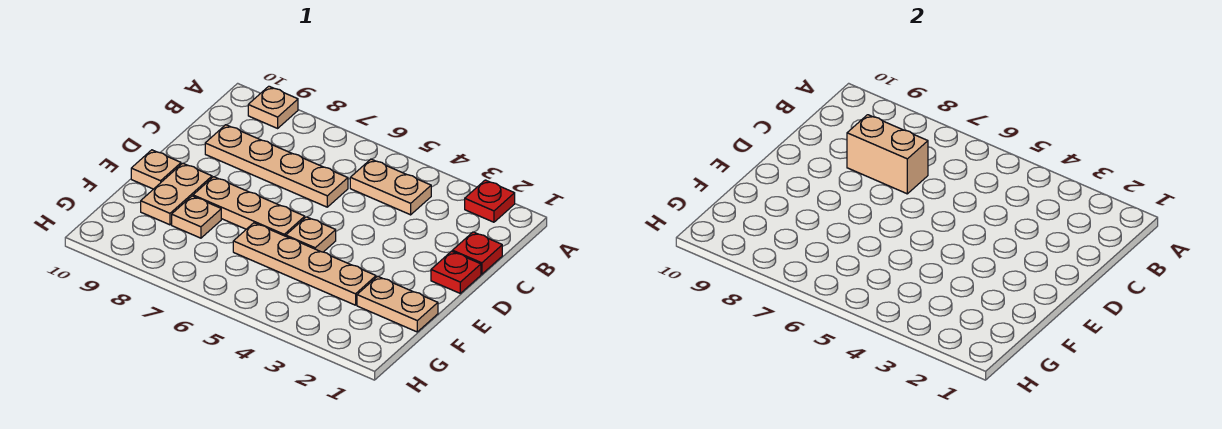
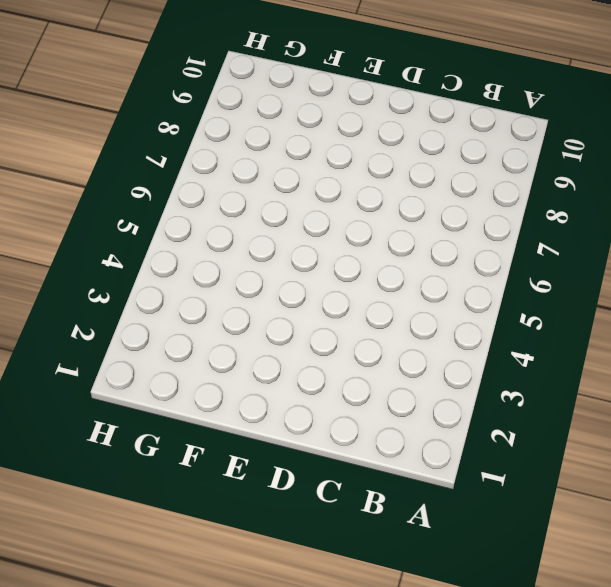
none -> red plate A2 level 1
none -> tan plate A9 level 1
none -> tan plate B4:B5 level 1

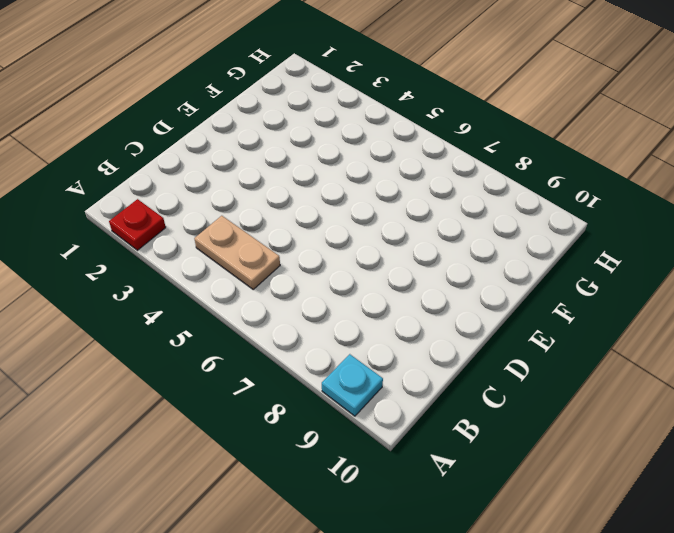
cyan plate A9 level 1 -> tan plate A9 level 1
none -> red plate C1 level 1
none -> tan plate C6:C9 level 1
none -> red plate D1 level 1

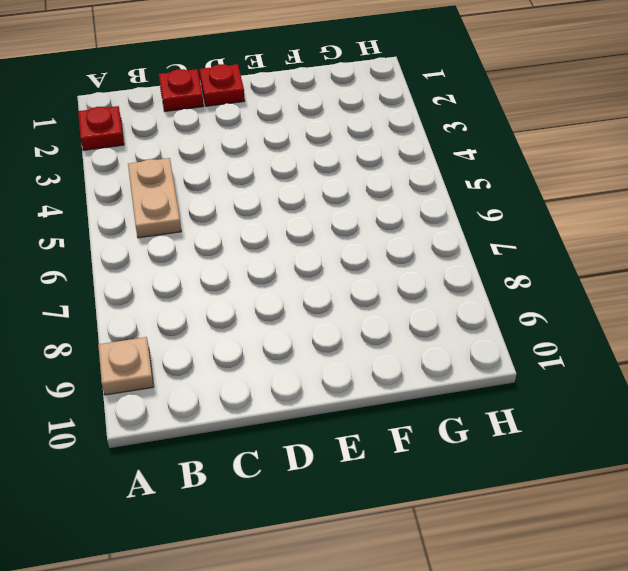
none -> tan plate C6:C9 level 1
none -> tan plate E5 level 1
none -> tan plate E6:E8 level 1

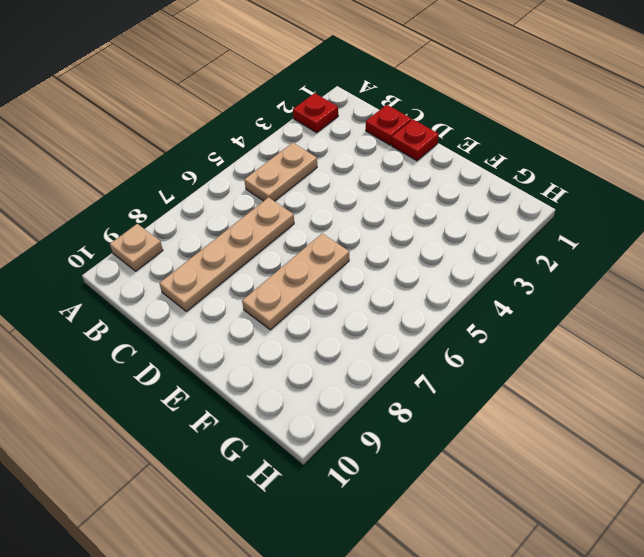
none -> tan plate E5 level 1
none -> tan plate E9:F9 level 1
none -> tan plate E10 level 1

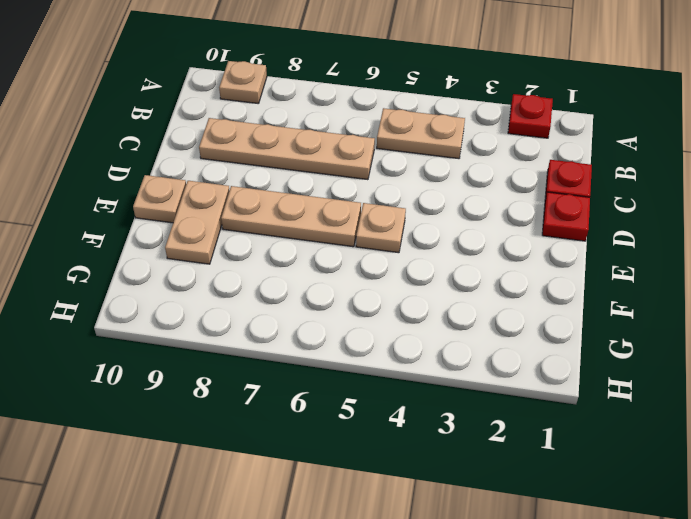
none -> tan plate F1:F2 level 1
none -> tan plate F3:F6 level 1
none -> tan plate F8 level 1

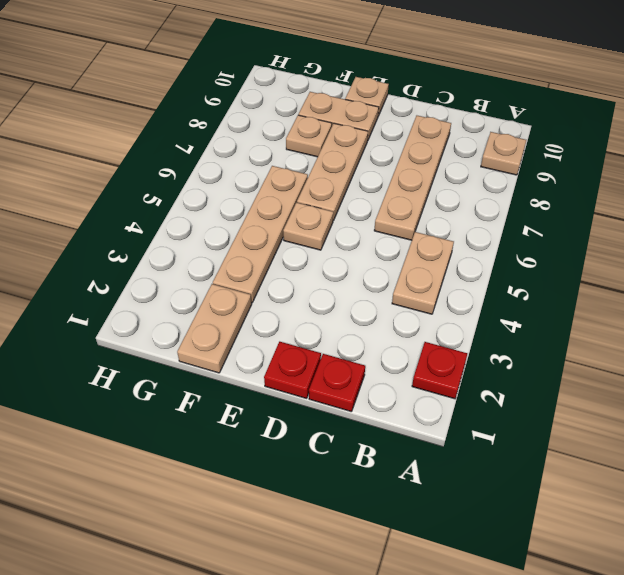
none -> tan brick C7:C8 level 2

